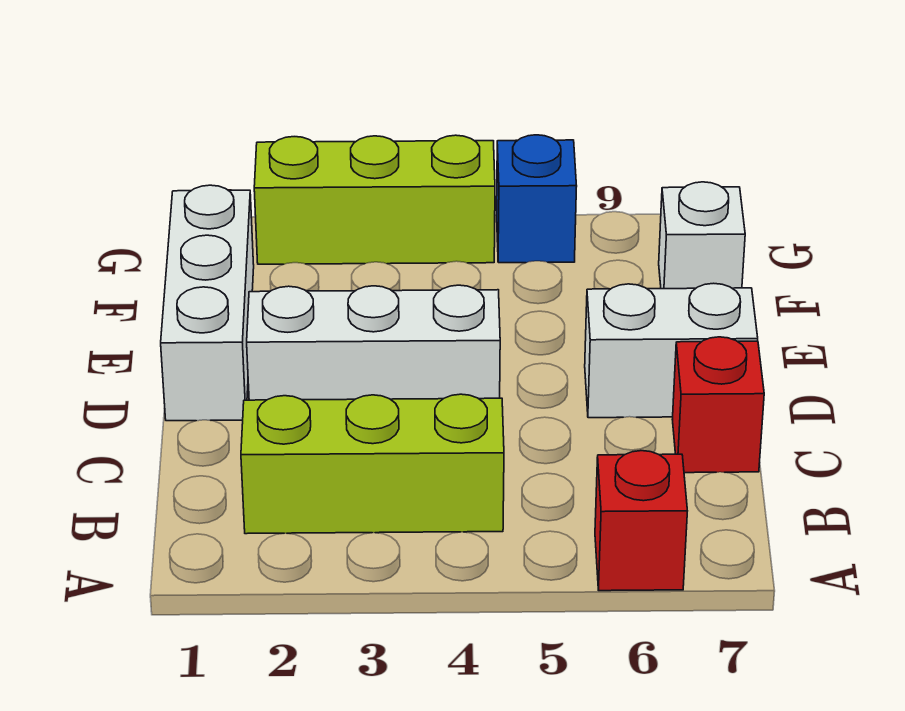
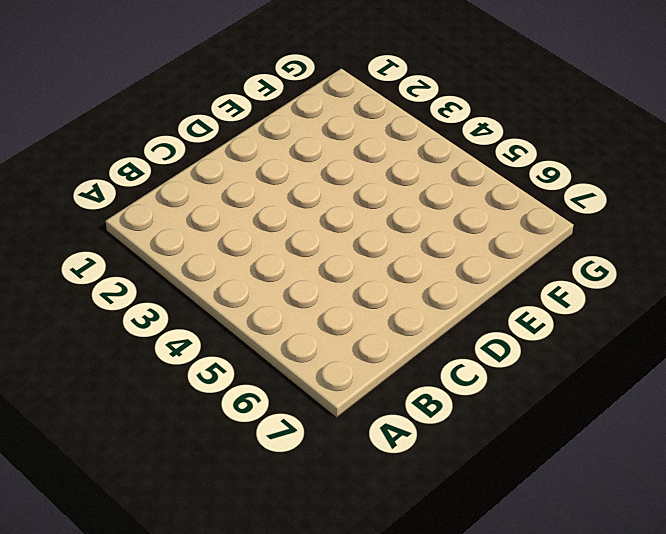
none -> red brick A6 level 1
none -> lime brick B2:B4 level 1

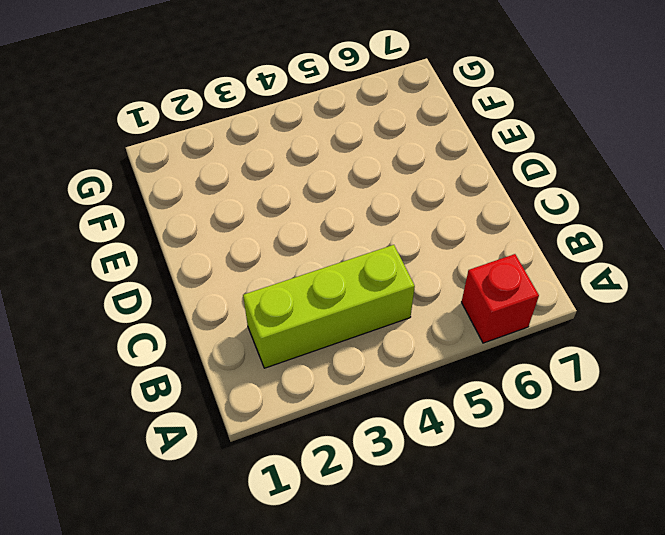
none -> red brick C7 level 1
none -> white brick D1:F1 level 1

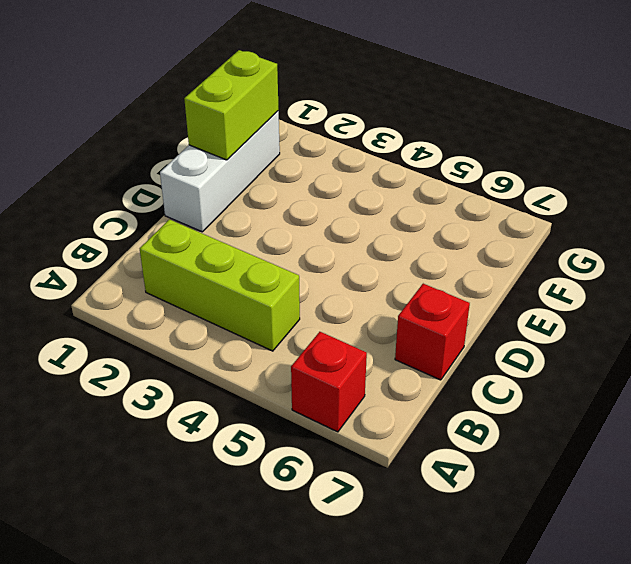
lime brick E1:F1 level 2 -> none
none -> white brick D2:D4 level 1
none -> white brick D6:D7 level 1

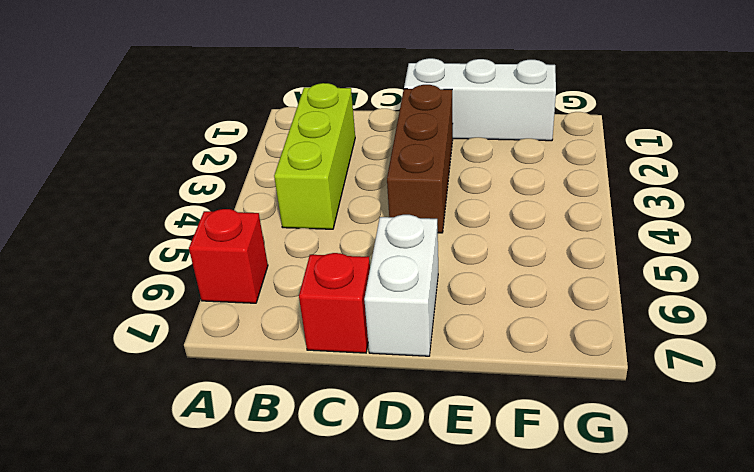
brown brick D2:D4 level 1 -> white brick D2:D4 level 1
none -> white brick F7 level 1
none -> lime brick G2:G4 level 1

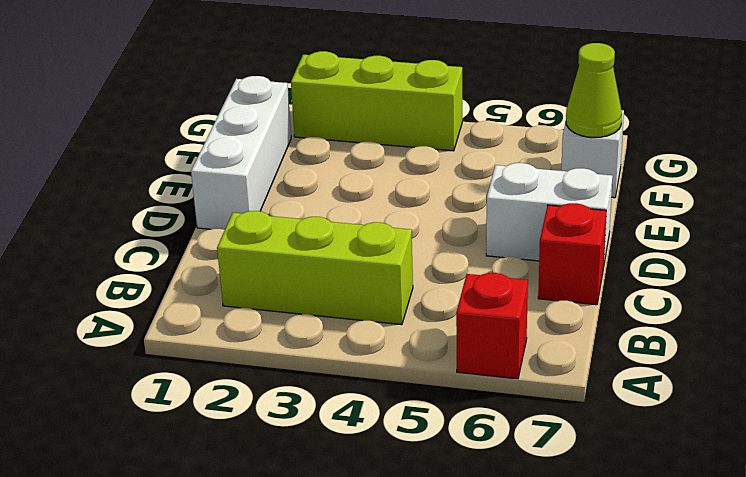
lime cone F7 level 2 -> none
none -> white brick D2:D4 level 1
none -> blue brick G5 level 1

